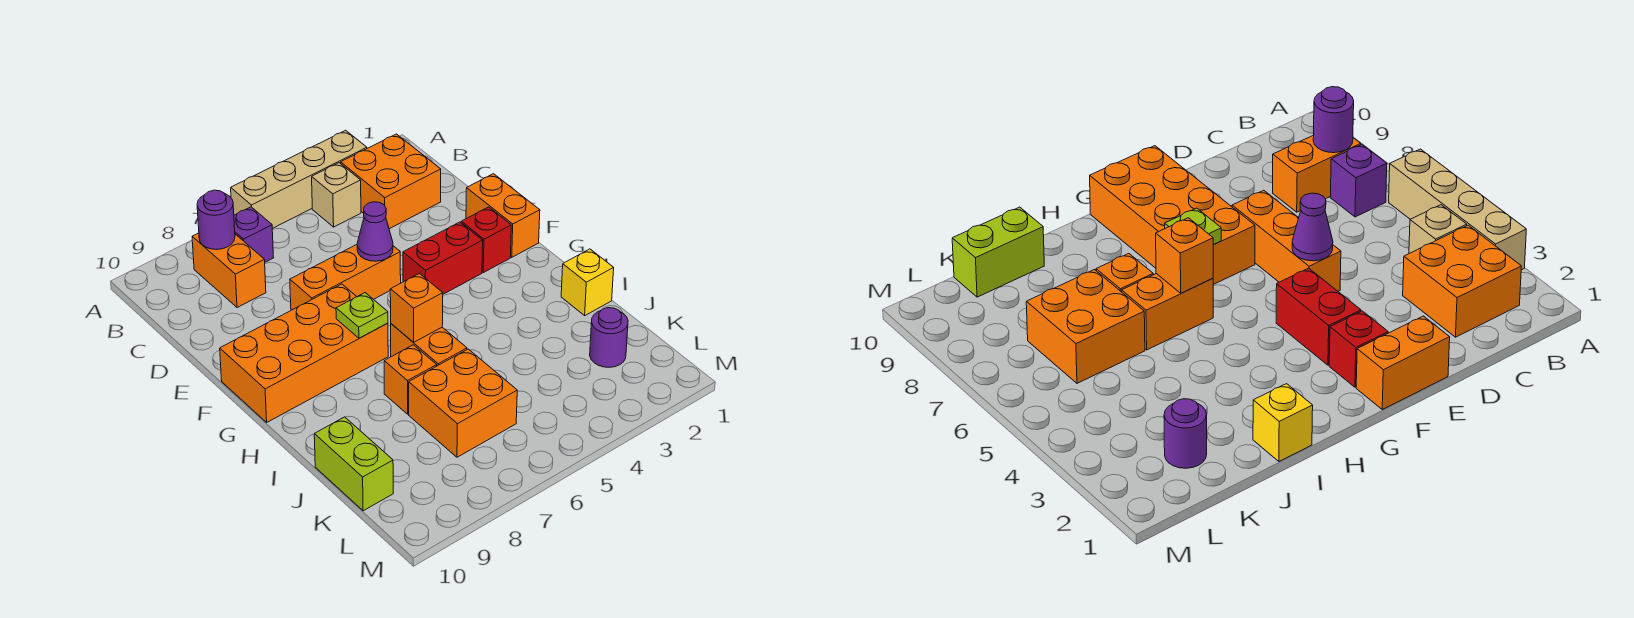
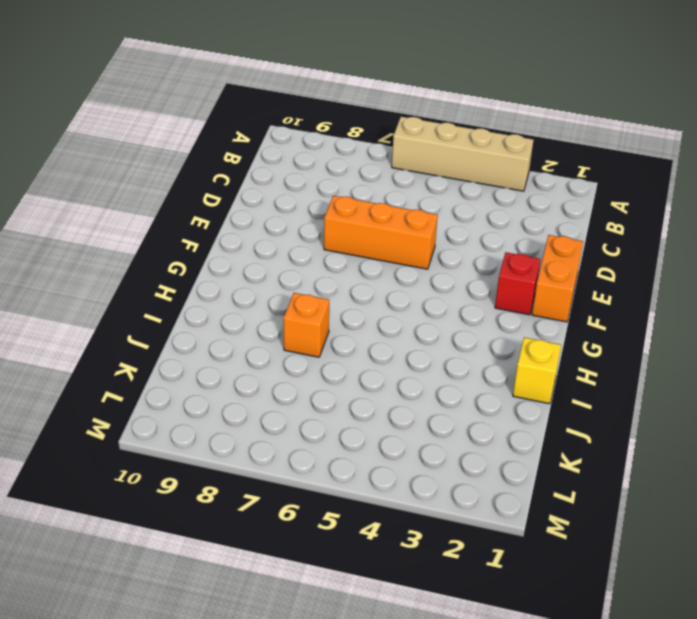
none -> orange brick B2:C3 level 1
none -> tan brick B4 level 1
none -> purple brick B7 level 1

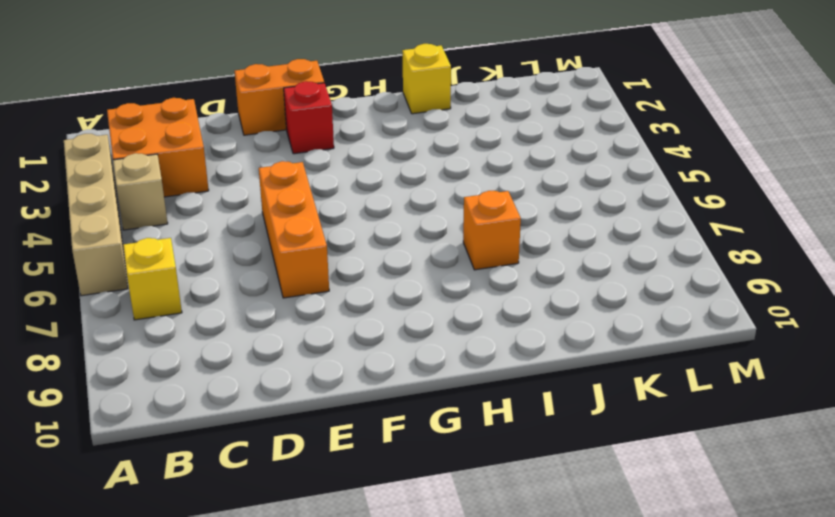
yellow brick B7 level 1 -> purple brick B7 level 1
none -> orange brick B8:C8 level 1
none -> red brick F3:F4 level 1
none -> orange brick F7:G10 level 1

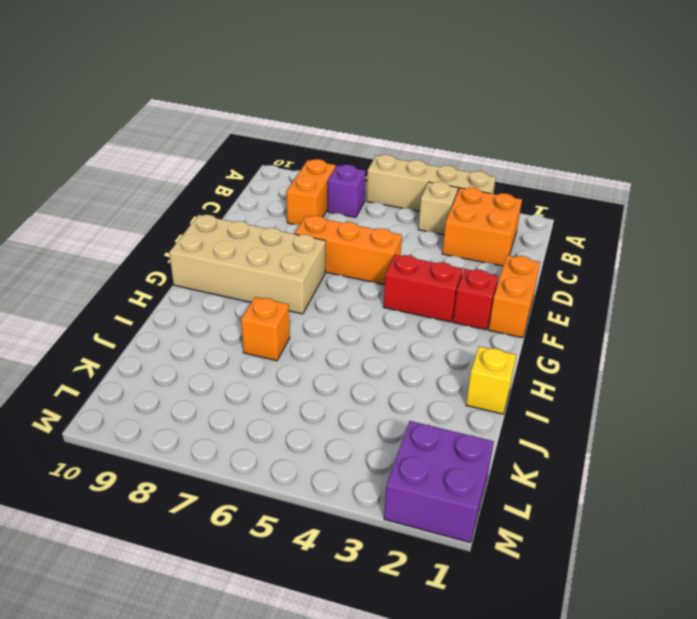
tan brick F7:G10 level 1 -> orange brick F7:G10 level 1
purple brick L1:M2 level 1 -> none
none -> orange brick H6:I6 level 1
none -> orange brick J6:K7 level 1
none -> lime brick J10:K10 level 1

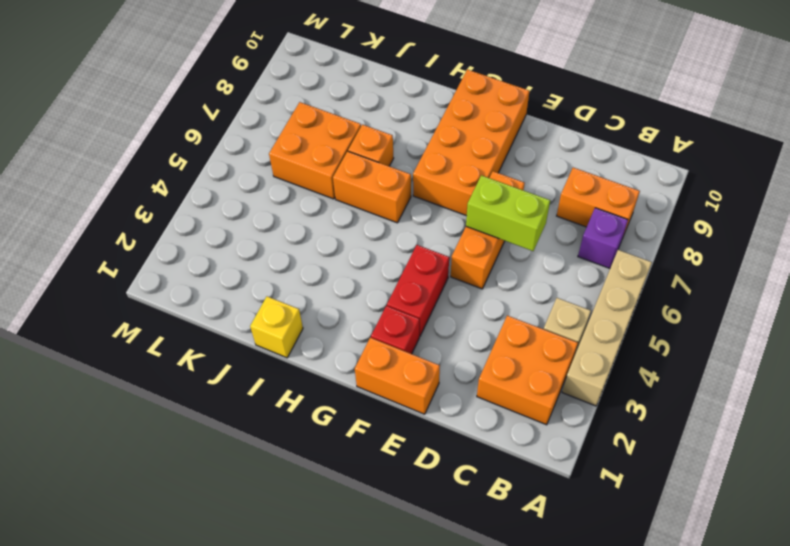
lime brick D6:E6 level 2 -> lime brick J10:K10 level 1
none -> purple round brick K2 level 1
none -> purple round brick B8 level 2
none -> purple cone E5 level 2

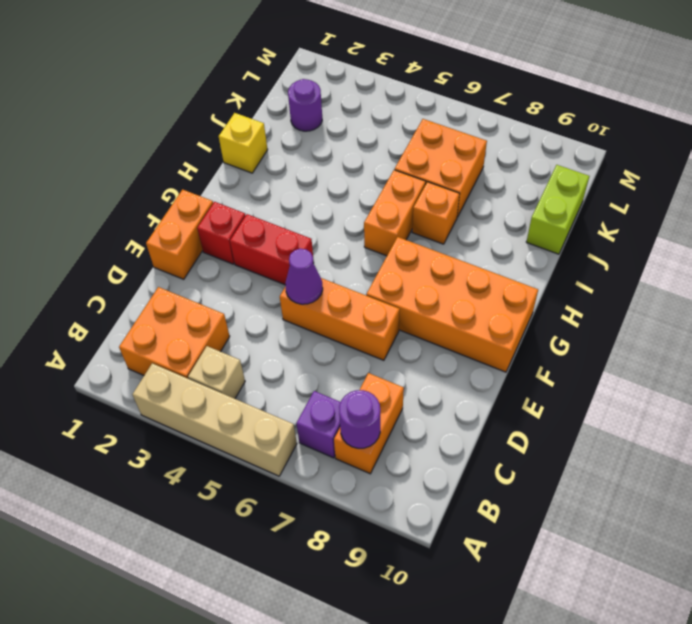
none -> lime plate G7 level 2
none -> orange brick H6 level 2

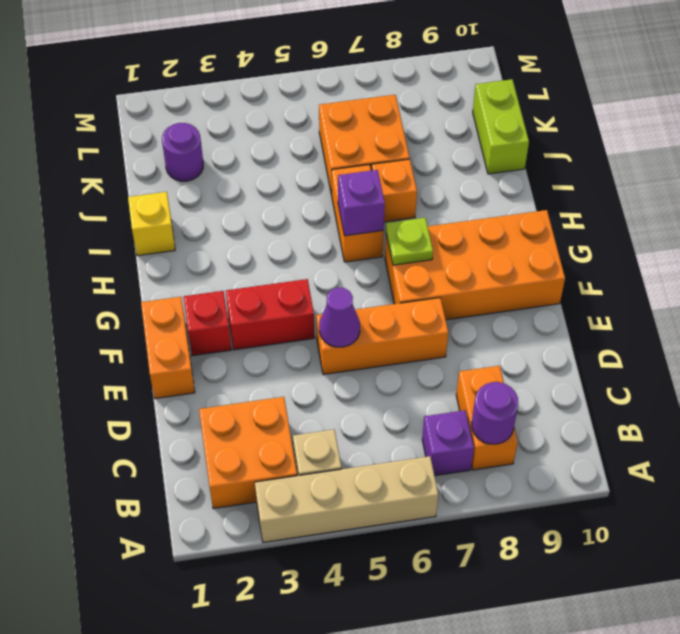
purple brick H6 level 2 -> orange brick H6 level 2

